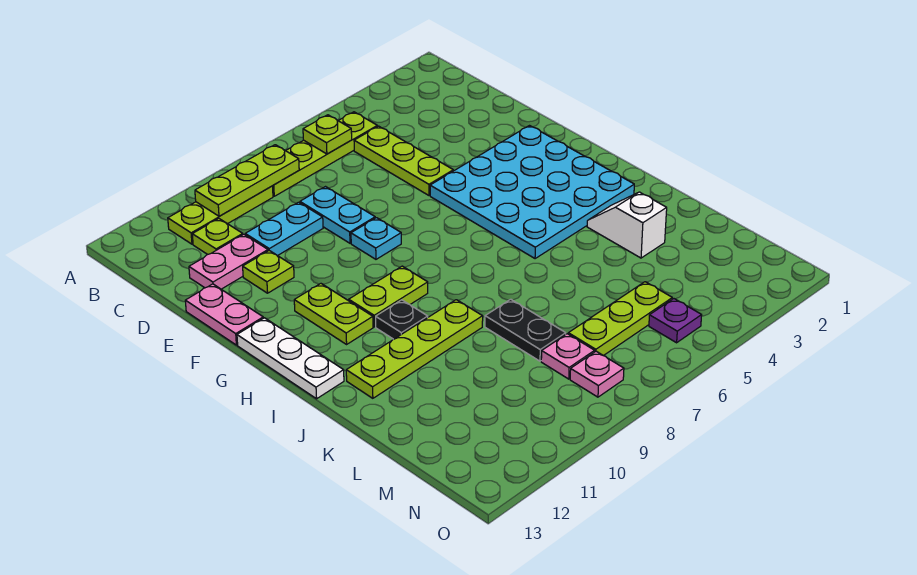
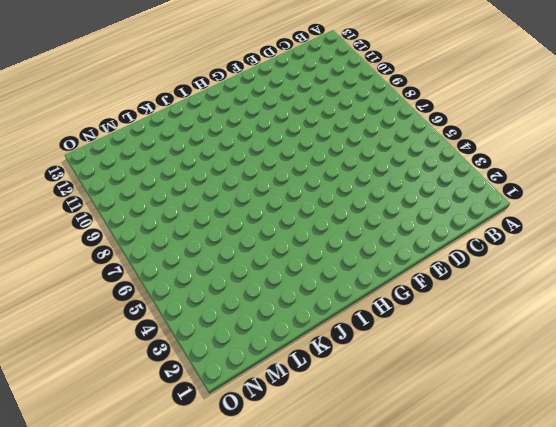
none -> lime plate B5:B8 level 1
none -> lime plate B9:B11 level 1
none -> lime plate C5:E5 level 1

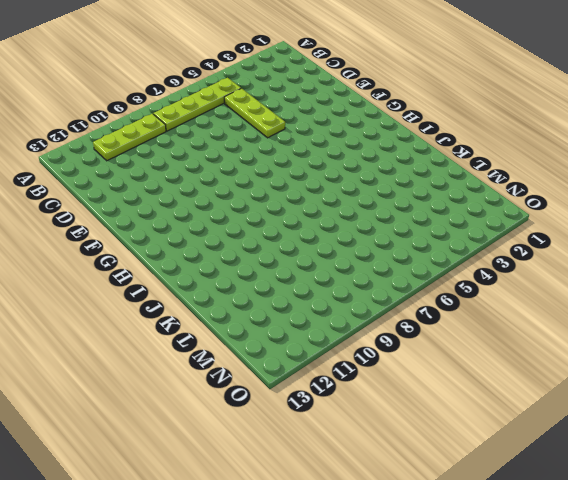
none -> lime plate C11 level 1
none -> cyan plate D8:E8 level 1
none -> cyan plate D9:D10 level 1

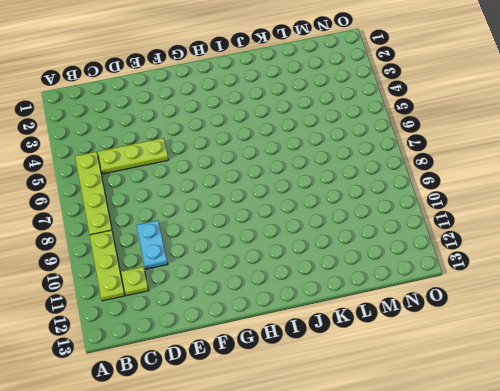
none -> cyan plate D8:E8 level 1
none -> pink plate D11:D12 level 1
none -> lime plate E11 level 1

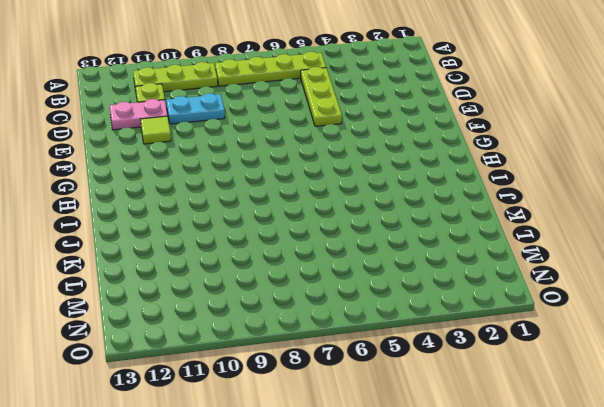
lime tile E11 level 1 -> lime plate E11 level 1
none -> cyan plate D8:E8 level 1
none -> pink plate E13:F13 level 1
none -> cyan plate F2:I5 level 1

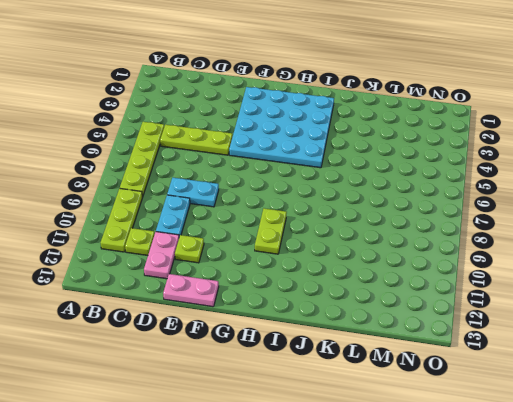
none -> cyan plate F8 level 1
none -> lime plate G11:H11 level 1
none -> white plate G13:I13 level 1

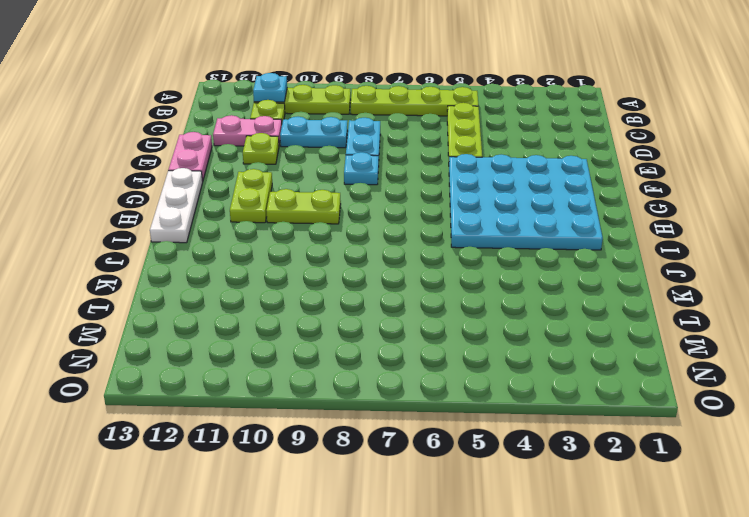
cyan plate B11 level 2 -> none
none -> black plate I10 level 1
none -> white slope J3:K3 level 1 top K
none -> lime plate J9:J12 level 1

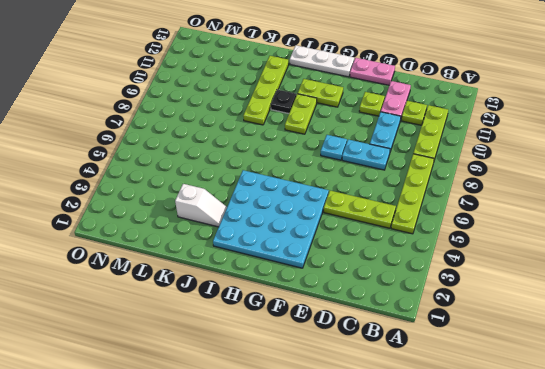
none -> black plate K8:L8 level 1
none -> lime plate M5:M7 level 1
none -> pink plate M8 level 1

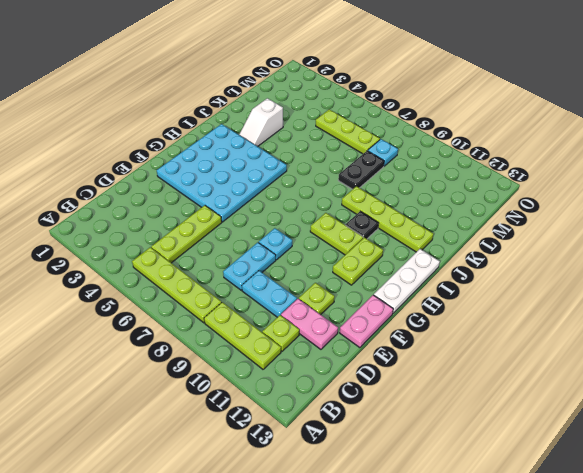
cyan plate M8 level 1 -> pink plate M8 level 1
none -> purple plate N5 level 1
none -> pink plate N8 level 1
none -> lime plate B6 level 2

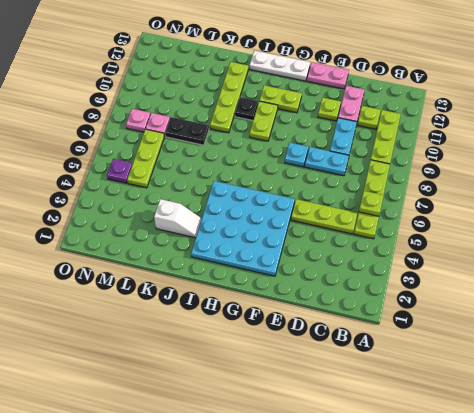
none -> lime plate B8:B10 level 2

